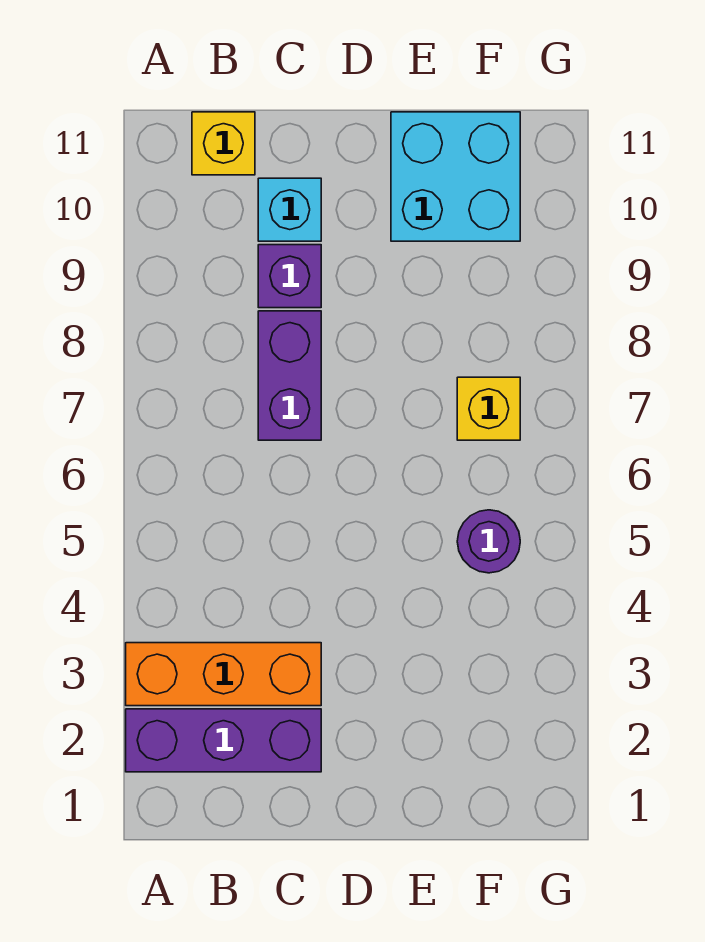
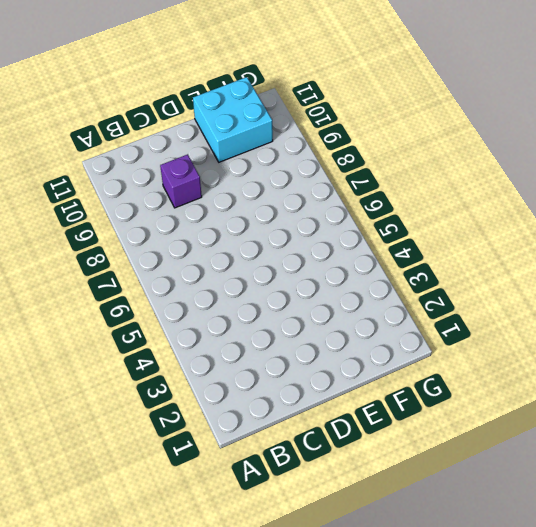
none -> purple brick A2:C2 level 1
none -> orange brick A3:C3 level 1

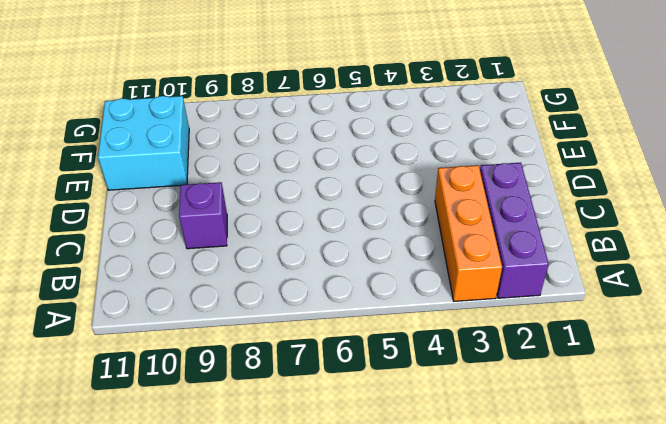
none -> yellow brick B11 level 1
none -> purple brick C7:C8 level 1

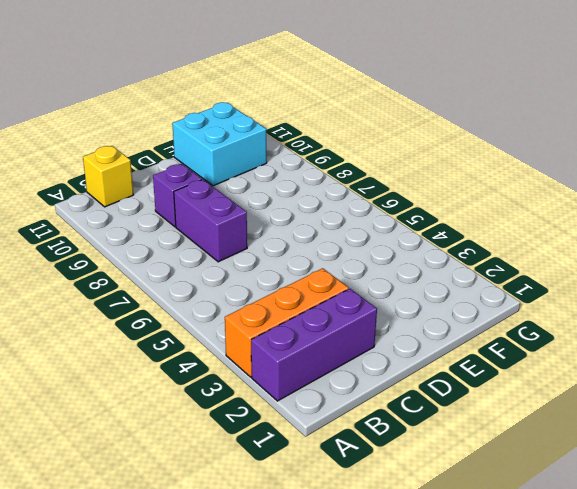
none -> cyan brick C10 level 1
none -> purple round brick F5 level 1

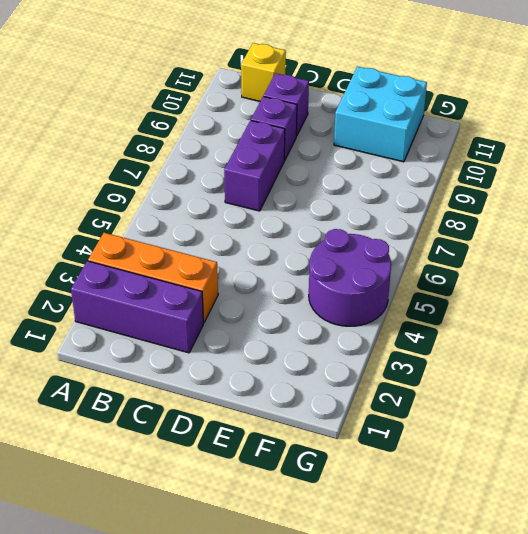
purple brick C10 level 1 -> cyan brick C10 level 1
purple round brick F4:G5 level 1 -> purple round brick F5 level 1
none -> yellow brick F7 level 1

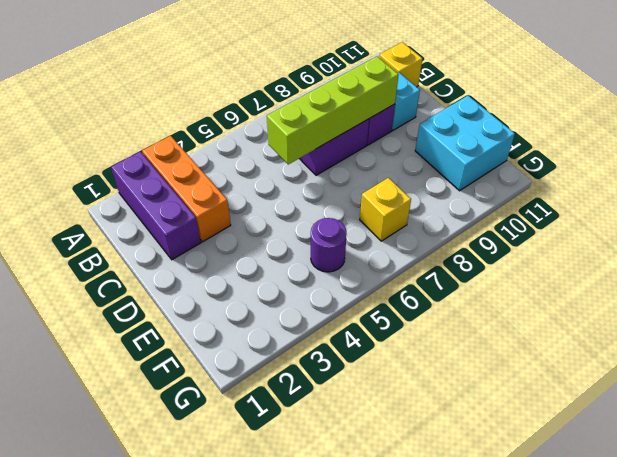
lime brick C6:C9 level 2 -> none

